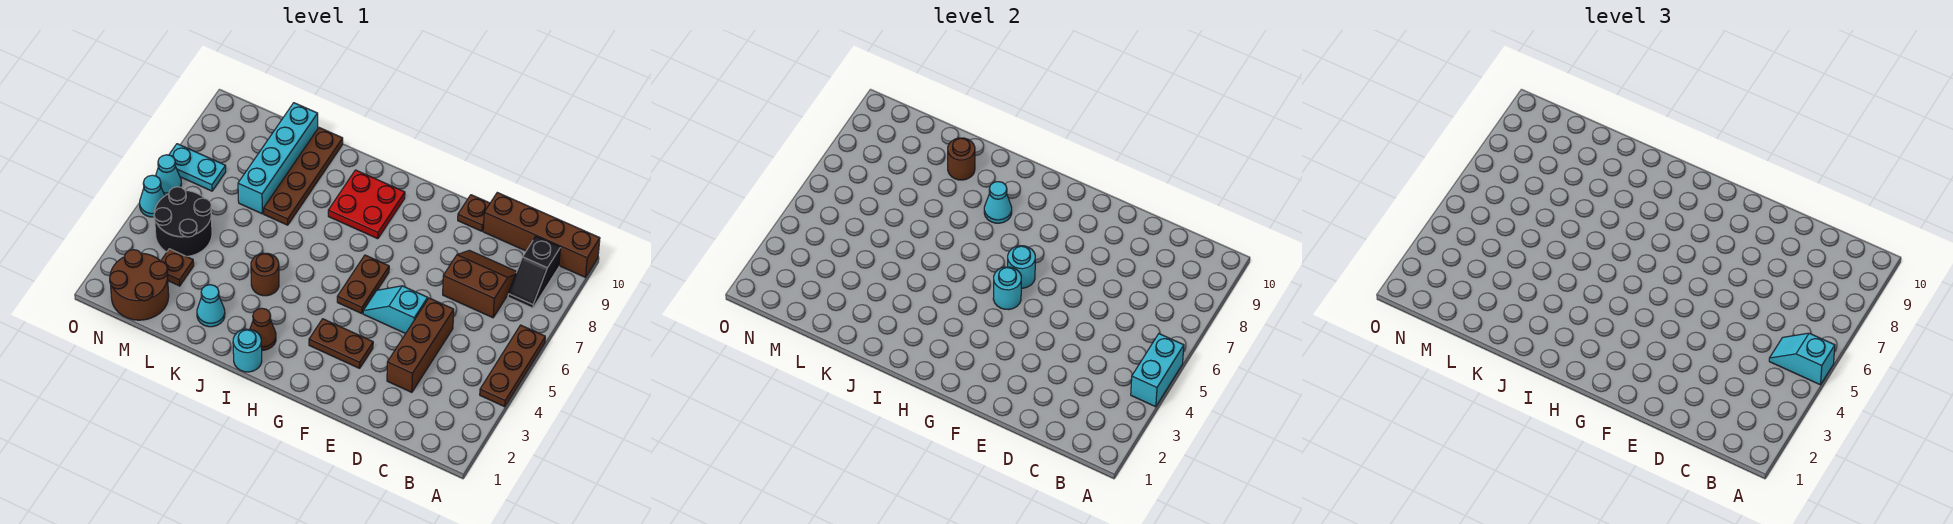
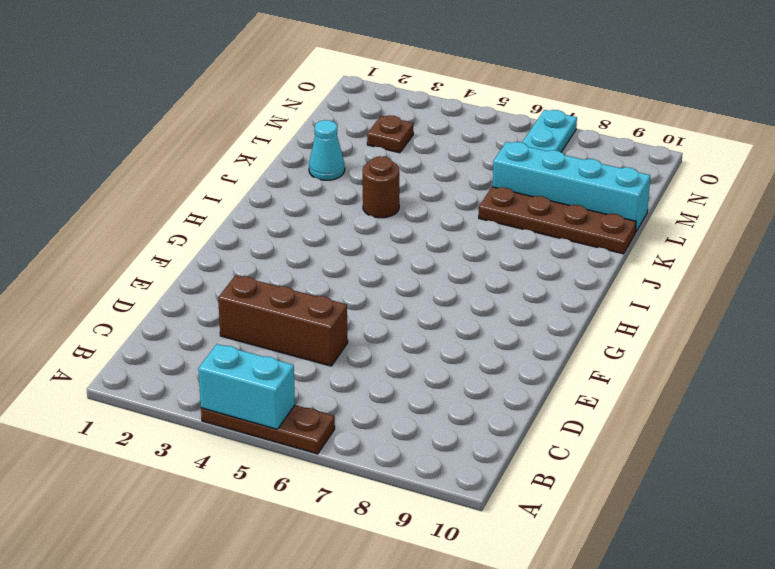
none -> brown brick A10:D10 level 1
none -> black slope B8:B9 level 1 top 9
none -> brown slope C7:D8 level 1 top 7

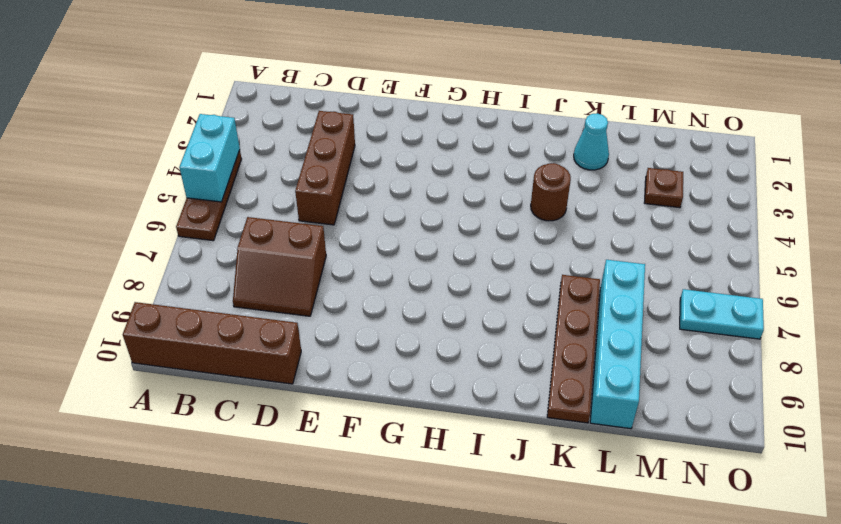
none -> black slope B8:B9 level 1 top 9
none -> cyan slope E5:F5 level 1 top E
none -> brown plate E10 level 1

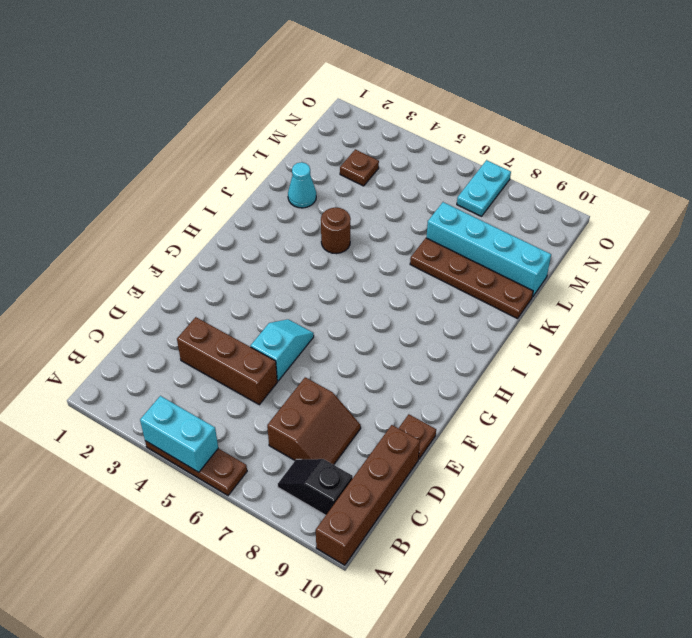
none -> brown plate F3:G3 level 1
none -> brown plate G5:G6 level 1
none -> red plate H8:I9 level 1

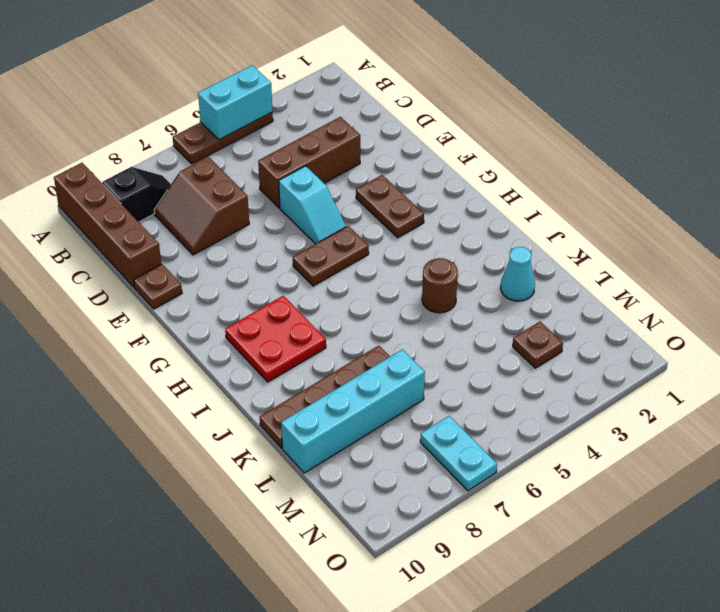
none -> cyan round brick I1 level 1
none -> brown cone I2 level 1
none -> brown round brick M1:N2 level 1

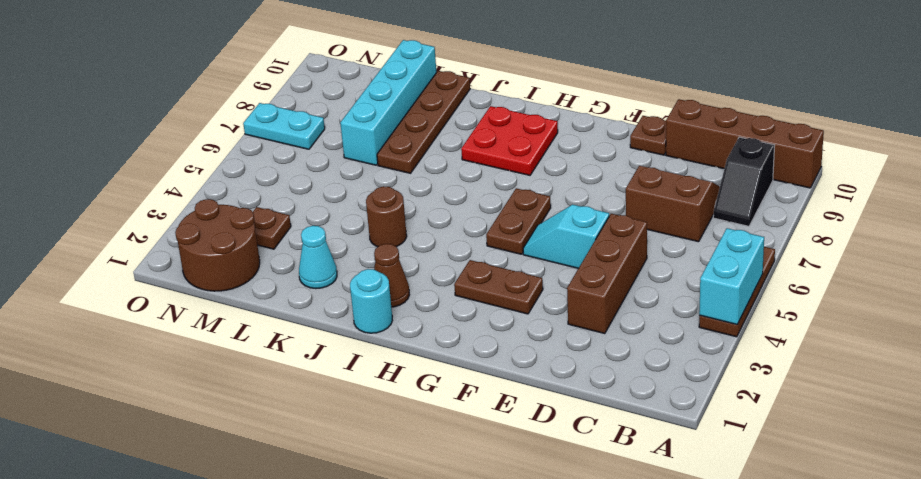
none -> black round brick M4:N5 level 1
none -> cyan cone O5 level 1
none -> cyan cone O6 level 1

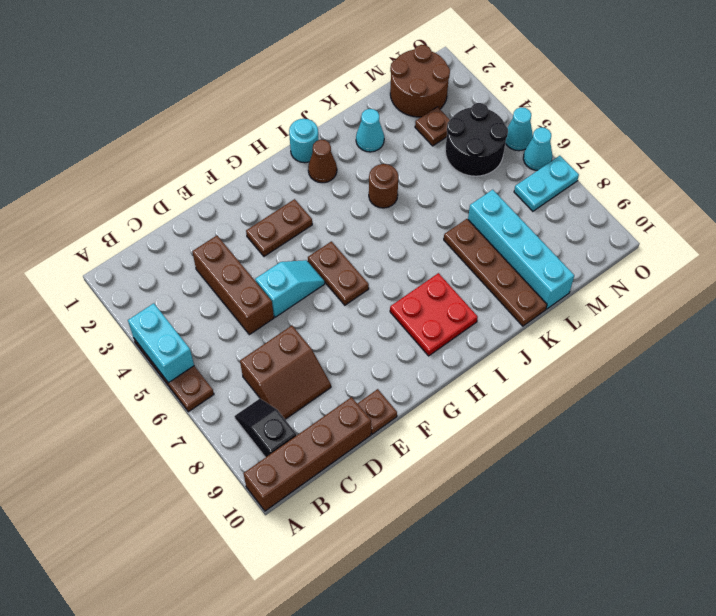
none -> cyan round brick G5 level 2
none -> cyan round brick G6 level 2
none -> cyan cone I8 level 2

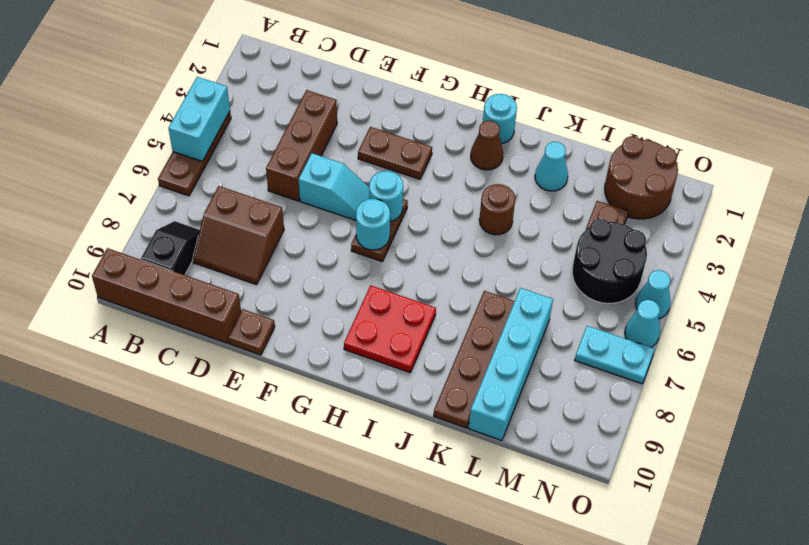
none -> cyan cone I8 level 2
none -> brown round brick K9 level 2
none -> cyan slope A5:B5 level 3 top A

